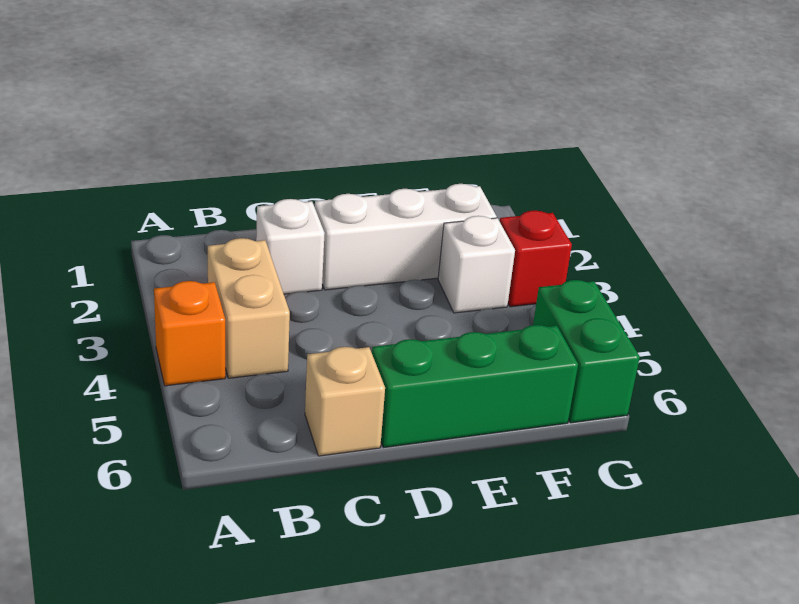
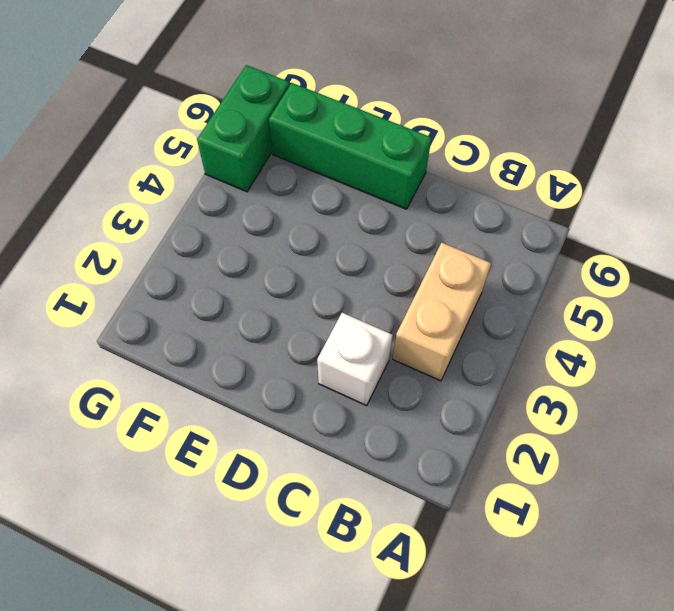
none -> orange brick A4 level 1
none -> tan brick C6 level 1

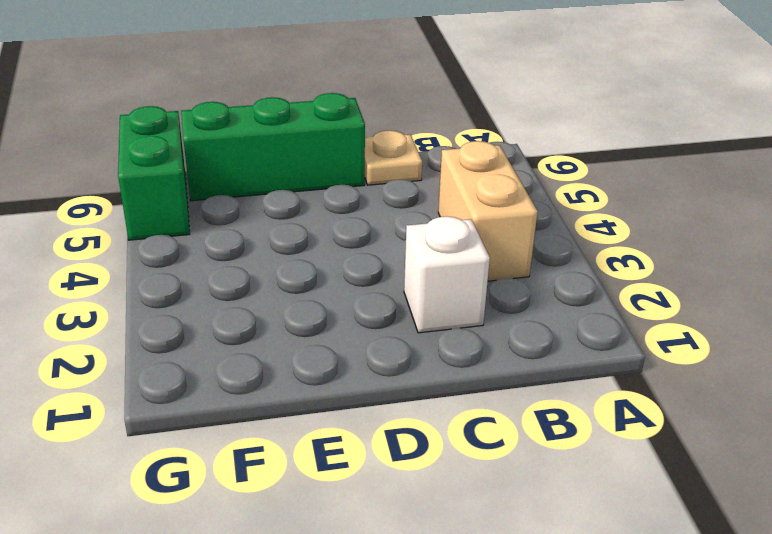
tan plate C6 level 1 -> tan brick C6 level 1
none -> orange brick A4 level 1
none -> white brick D2:F2 level 1

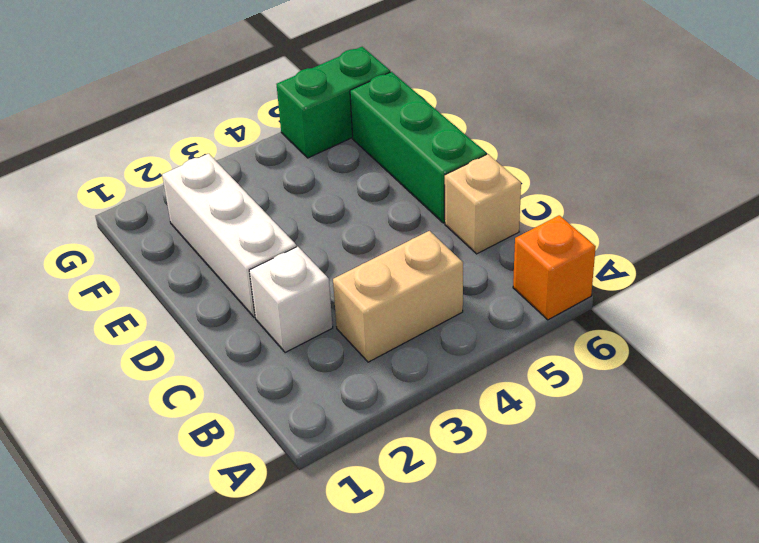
orange brick A6 level 1 -> orange brick A4 level 1
none -> white brick F3 level 1
none -> red brick G3 level 1

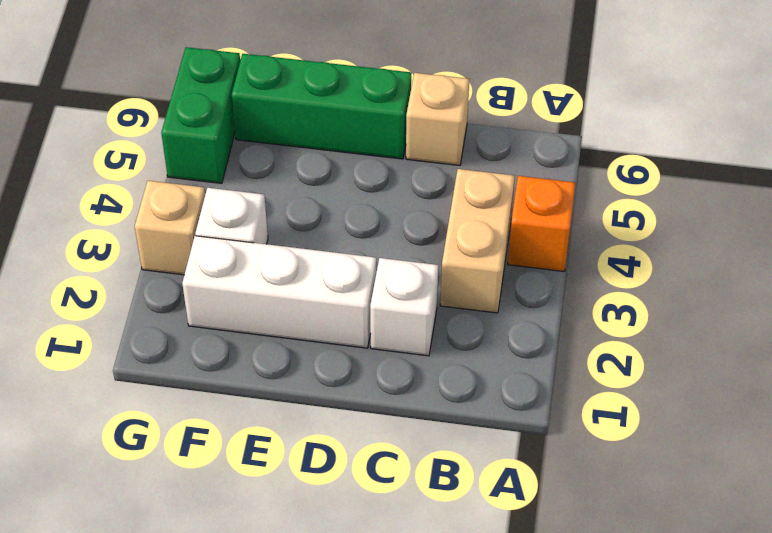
tan brick G3 level 1 -> red brick G3 level 1

